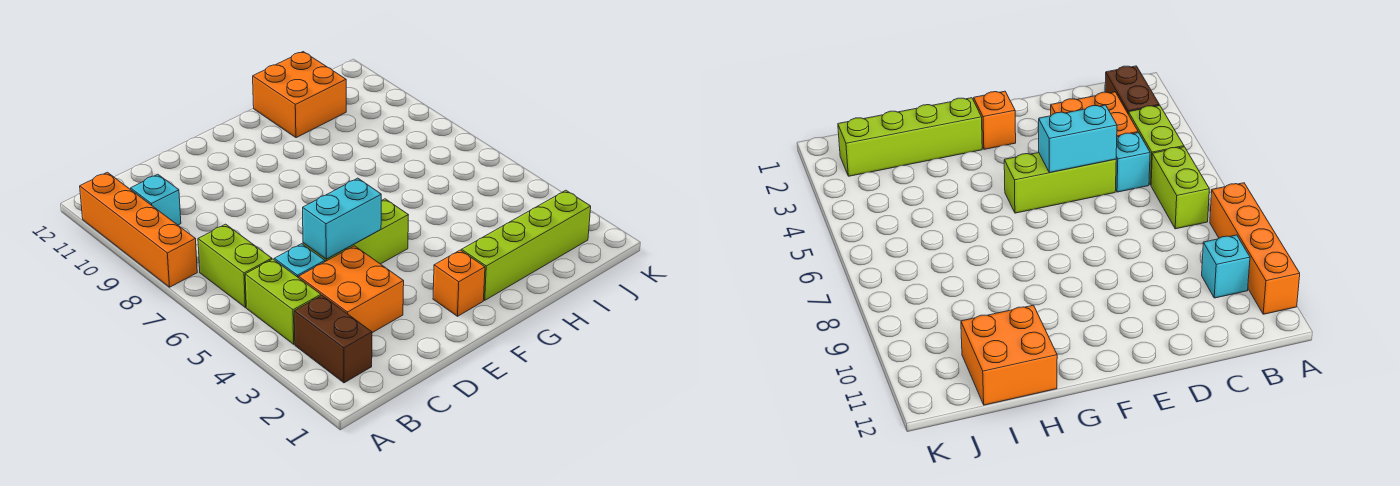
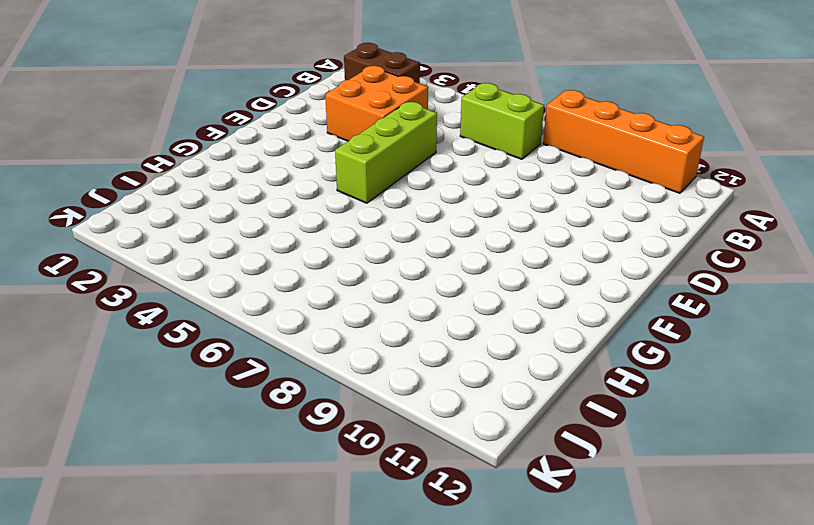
none -> lime brick B4:B5 level 1
none -> cyan brick B10 level 1
none -> cyan brick C5 level 1

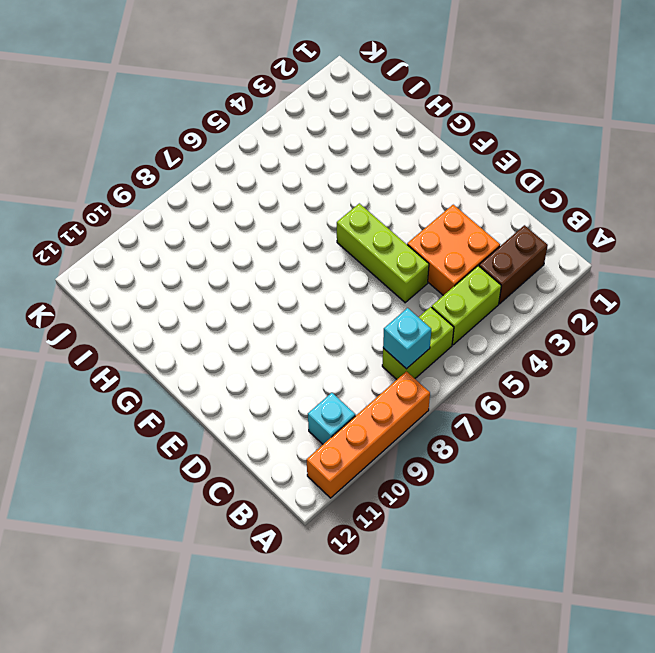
cyan brick B7 level 2 -> cyan brick C5 level 1
none -> orange brick F2 level 1
none -> lime brick G2:J2 level 1
none -> orange brick H11:I12 level 1

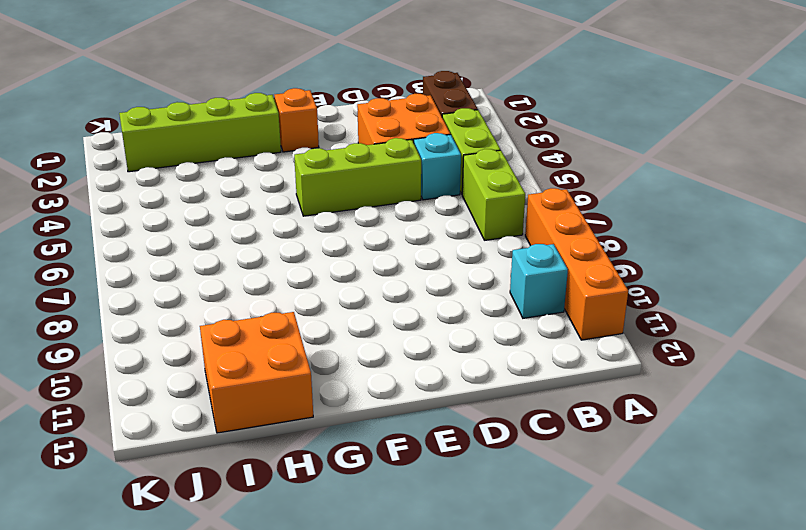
none -> cyan brick D5:E5 level 2

